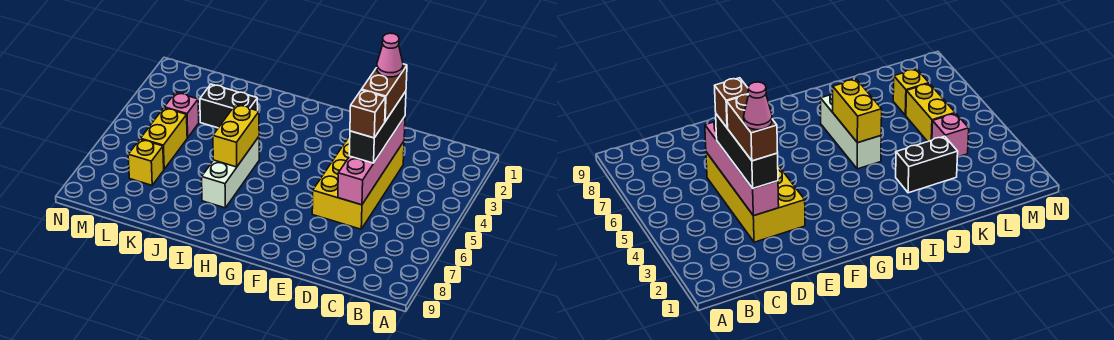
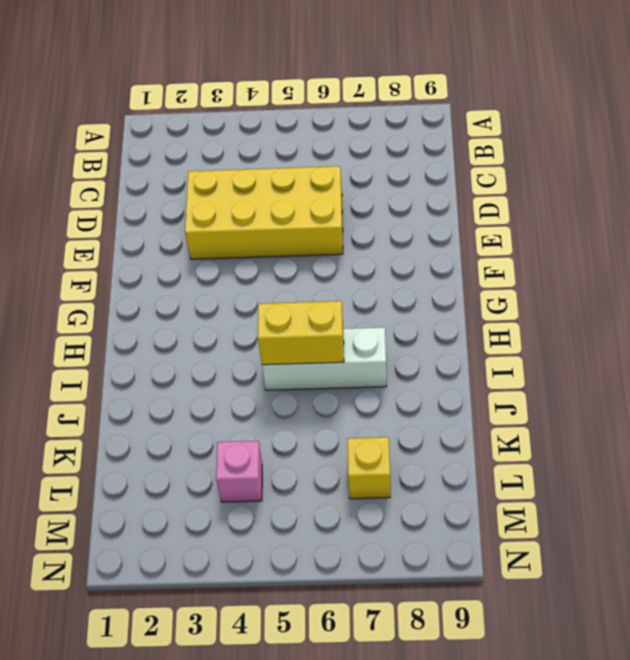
none -> black brick J3:K3 level 1
none -> yellow brick L5:L6 level 1
none -> pink brick D3:D6 level 2

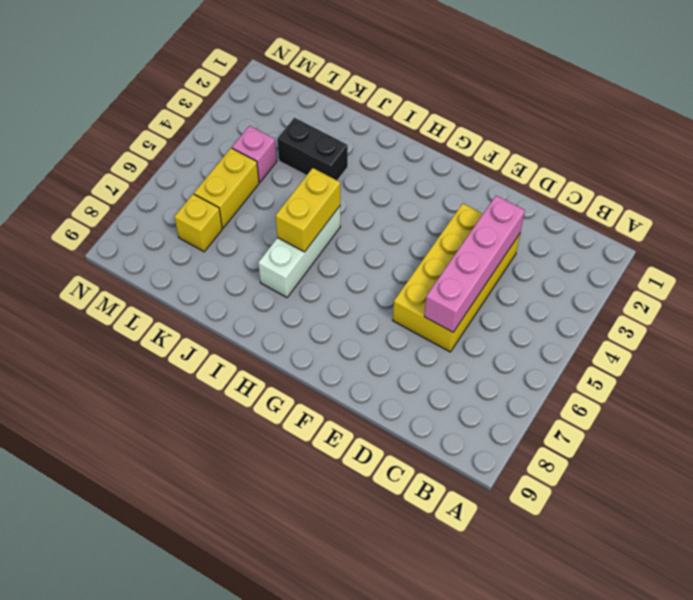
none -> black brick D3:D5 level 3
none -> brown brick D3:D4 level 4
none -> brown brick D5 level 4

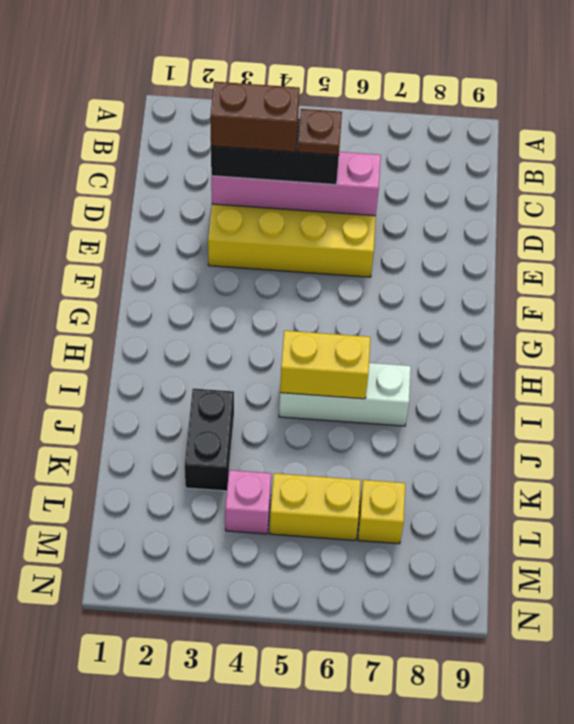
brown plate D5 level 4 -> brown brick D5 level 4
none -> pink cone D3 level 5

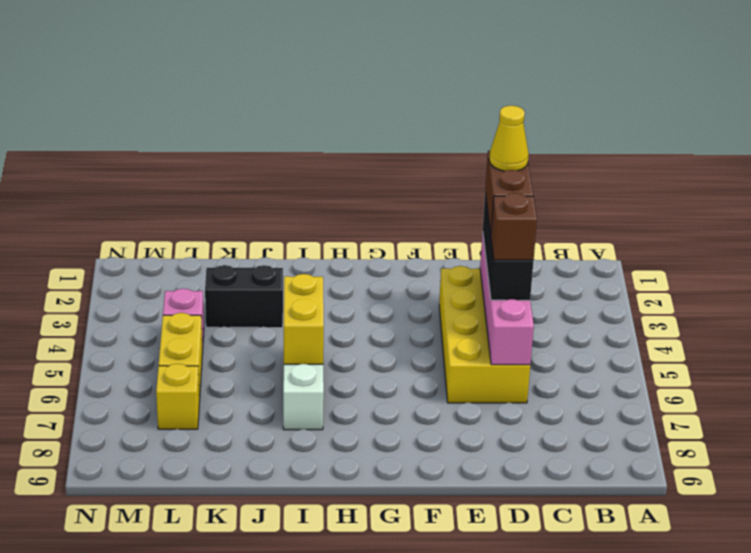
yellow cone D3 level 5 -> pink cone D3 level 5

